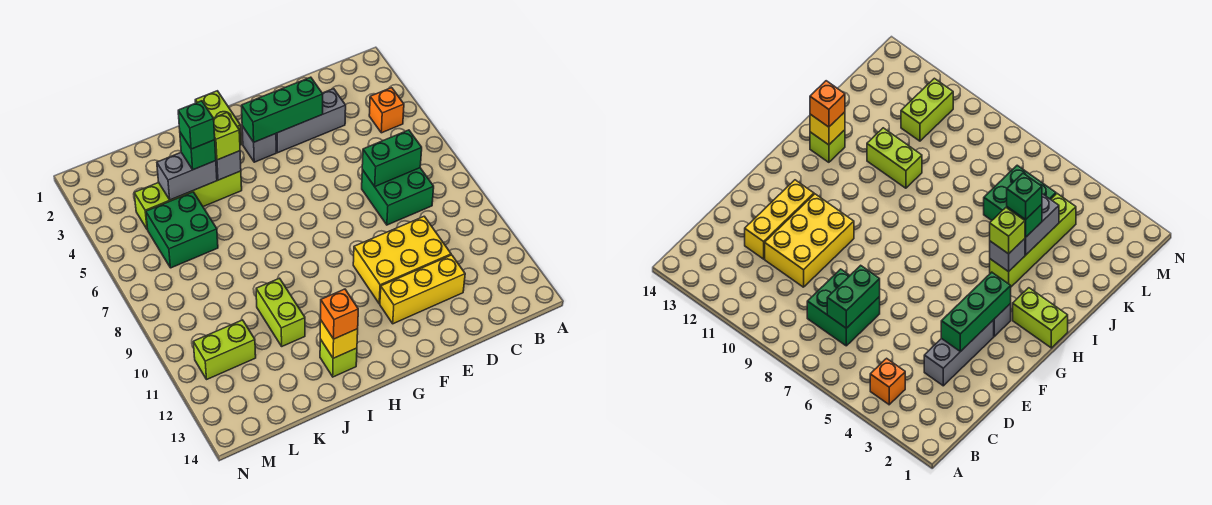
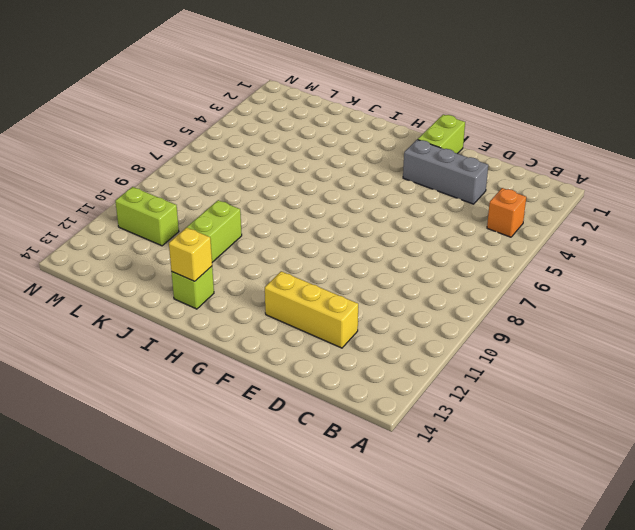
lime brick F1:F2 level 1 -> lime brick H1:H2 level 1
none -> green brick C7:D8 level 1
none -> yellow brick D10:F11 level 1
none -> grey brick G3 level 1

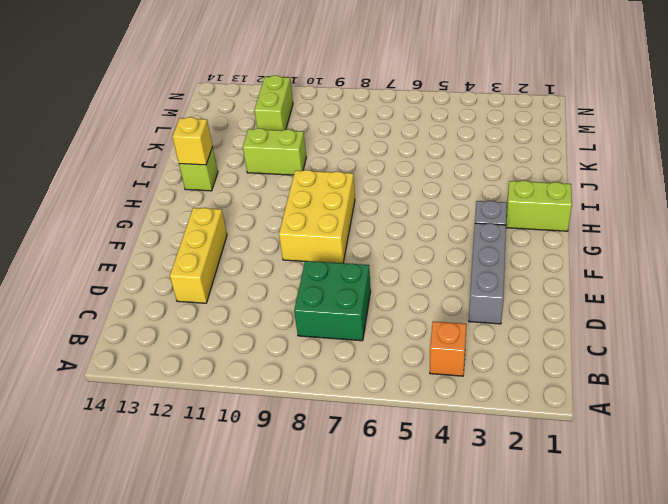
yellow brick F8:H9 level 1 -> yellow brick D10:F11 level 1
none -> lime brick I4:L4 level 1
none -> green brick K5:L6 level 1
none -> green brick C7:D7 level 2

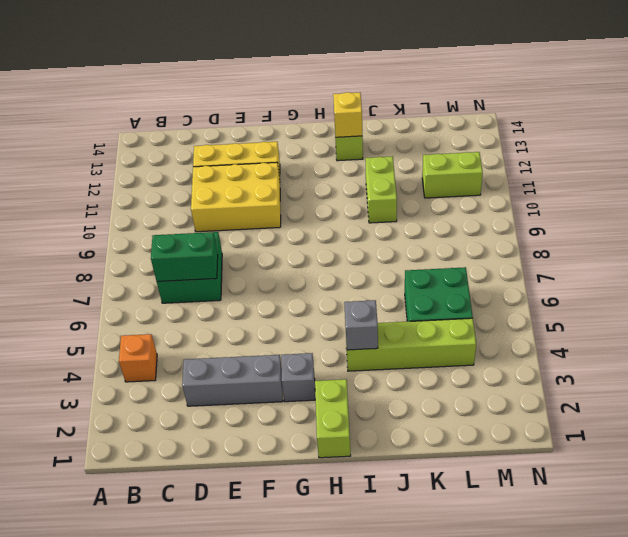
none -> green brick E3:G3 level 2
none -> grey brick J4:K4 level 2
none -> lime brick I4 level 3

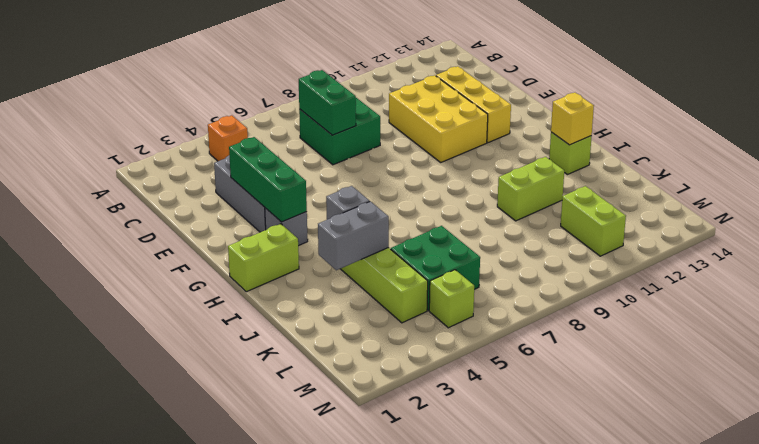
grey brick J3:J4 level 2 -> grey brick J4:K4 level 2
lime brick M5 level 1 -> lime brick I4 level 3
none -> orange brick I13 level 3
none -> green brick J4 level 3
none -> green brick J4 level 4

